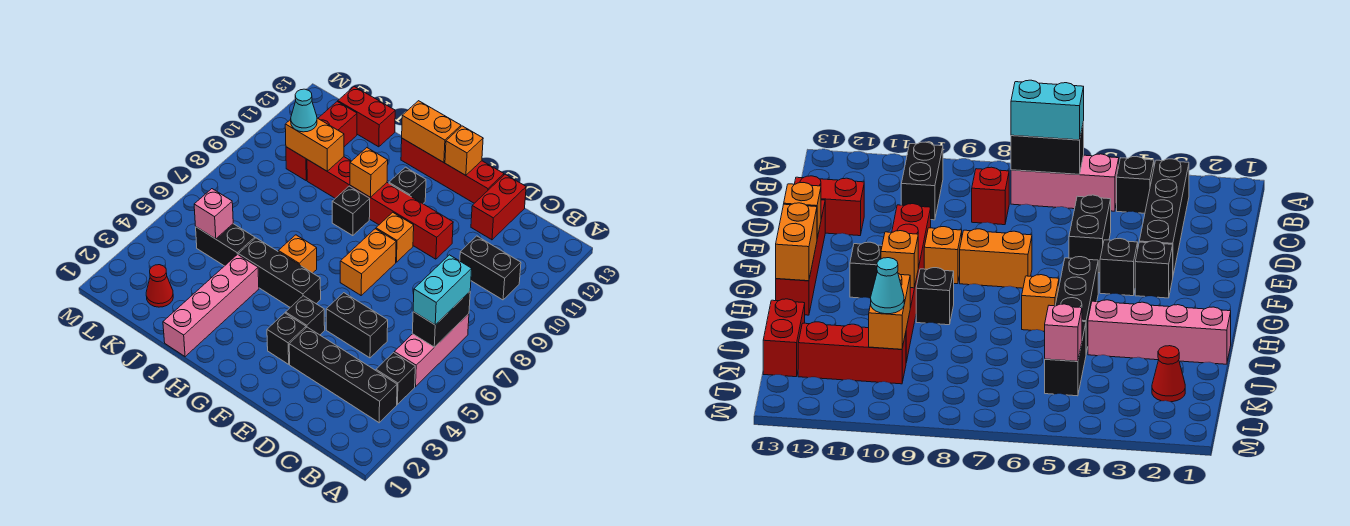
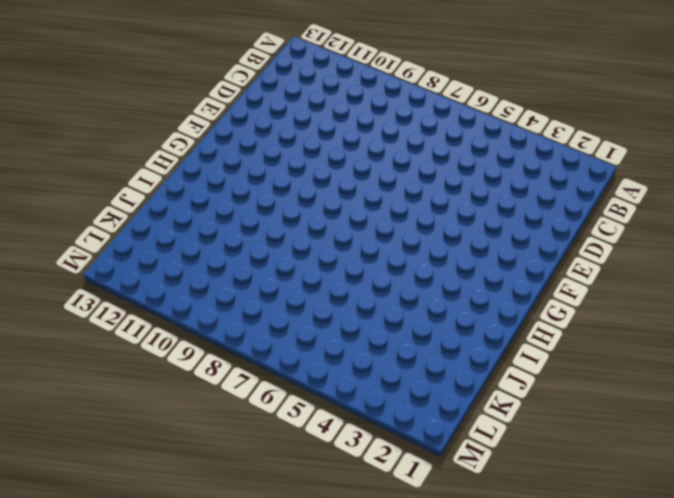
none -> black brick B3:E3 level 1
none -> black brick B4 level 1
none -> pink brick B5:B7 level 1
none -> black brick B10:C10 level 1

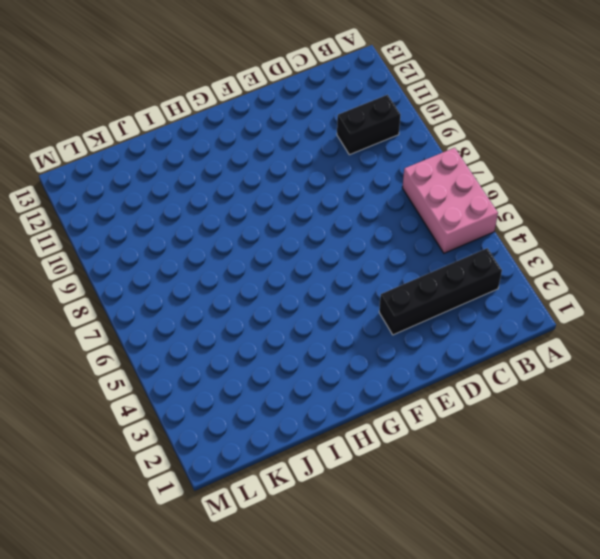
pink brick A5:B7 level 1 -> pink brick B5:B7 level 1
none -> black brick B4 level 1
none -> red brick C8 level 1
none -> black brick D5:E5 level 1
none -> red brick D12:D13 level 1

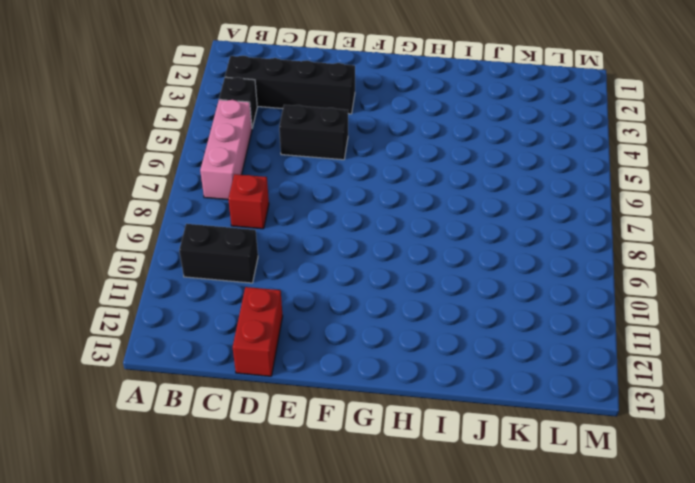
none -> red brick E10:J10 level 1
none -> red brick E13:H13 level 1
none -> black brick F3 level 1
none -> black brick F4 level 1

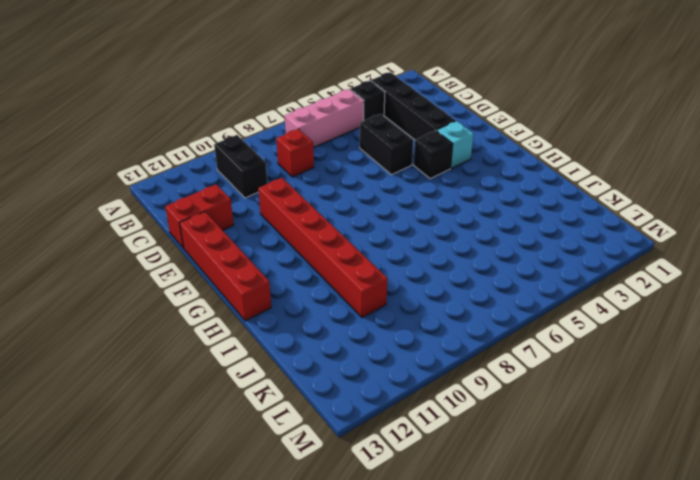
cyan brick F3 level 1 -> black brick F3 level 1
none -> orange brick F7:F8 level 1
none -> orange brick F9 level 1
none -> black brick G5:I5 level 1
none -> black brick G11 level 1

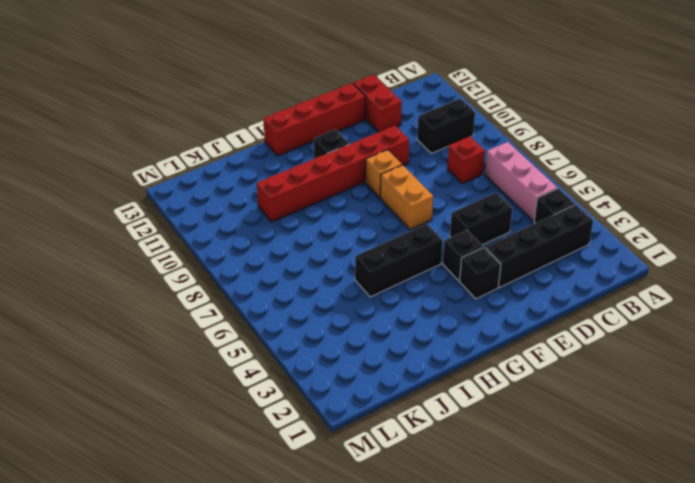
none -> orange brick H6 level 1
none -> black brick H9 level 1
none -> pink brick I1:I4 level 1
none -> black brick J5:K5 level 1

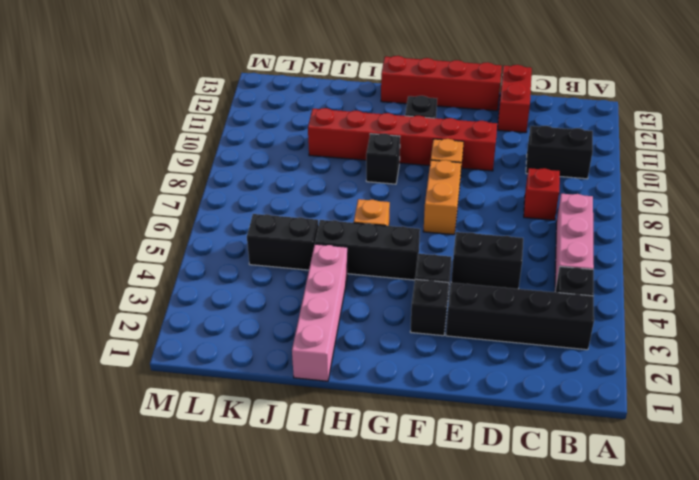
none -> red brick J13:K13 level 1
none -> red cone K2 level 1
none -> red brick K10:K12 level 1
none -> black brick B6:B7 level 2

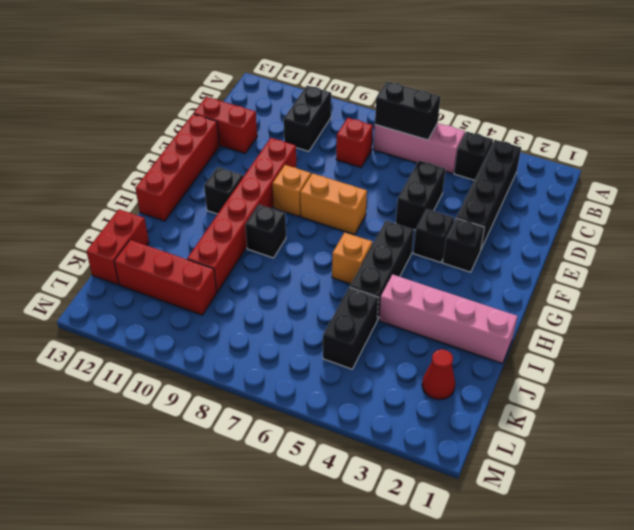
none -> orange brick F13 level 2
none -> orange brick G13:H13 level 2
none -> orange brick H10 level 2
none -> orange brick J10:K10 level 2

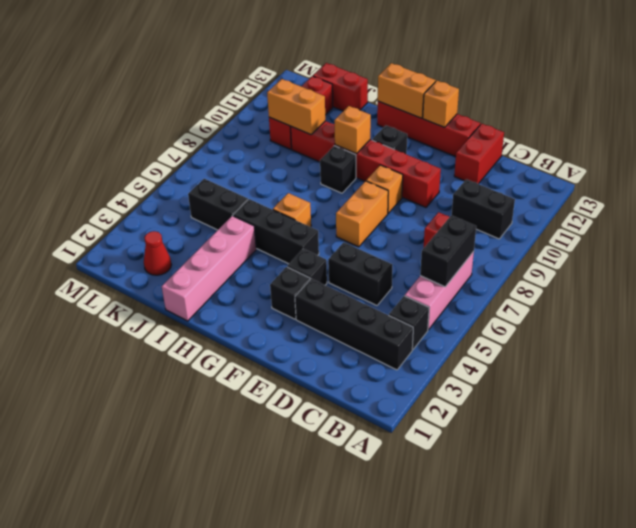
none -> pink brick K5 level 2
none -> cyan brick B6:B7 level 3
none -> cyan cone K10 level 3

